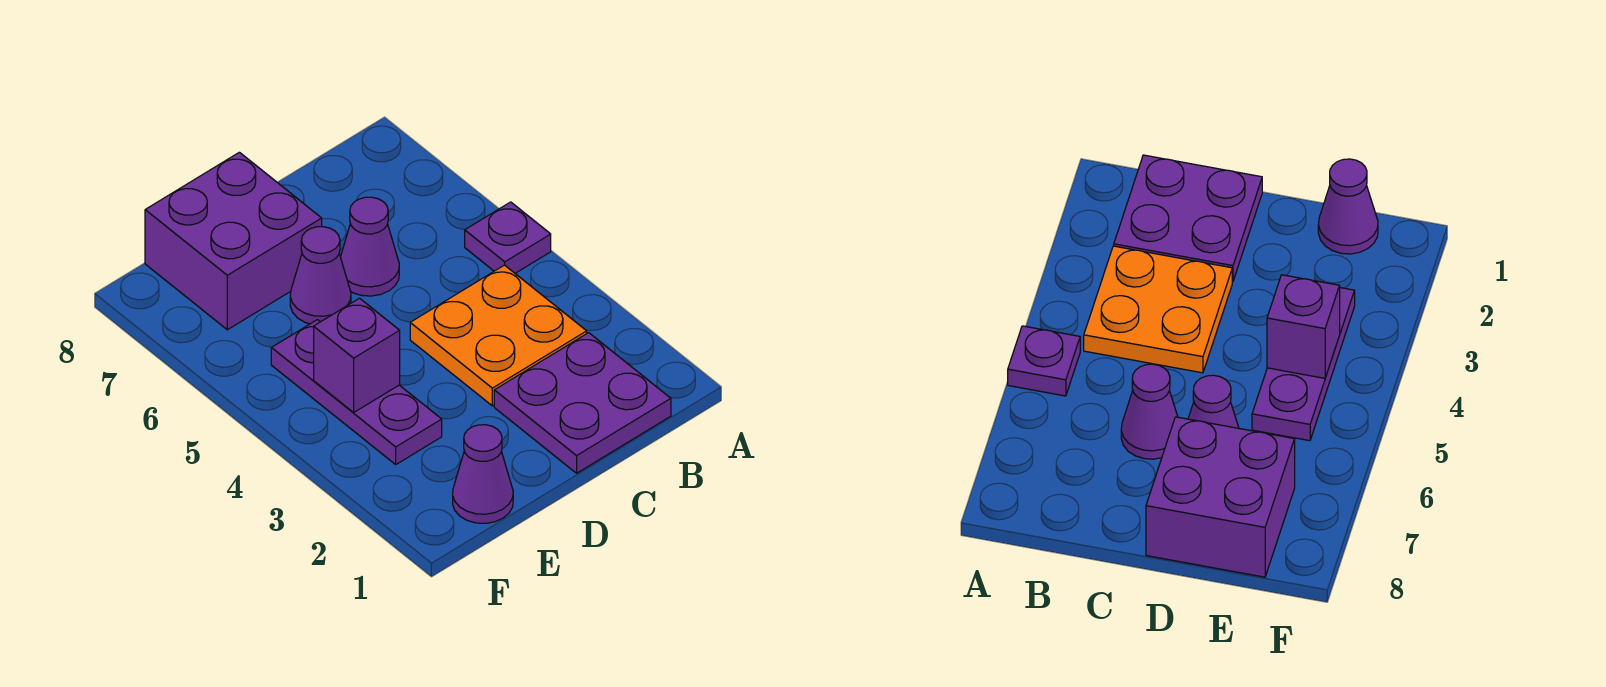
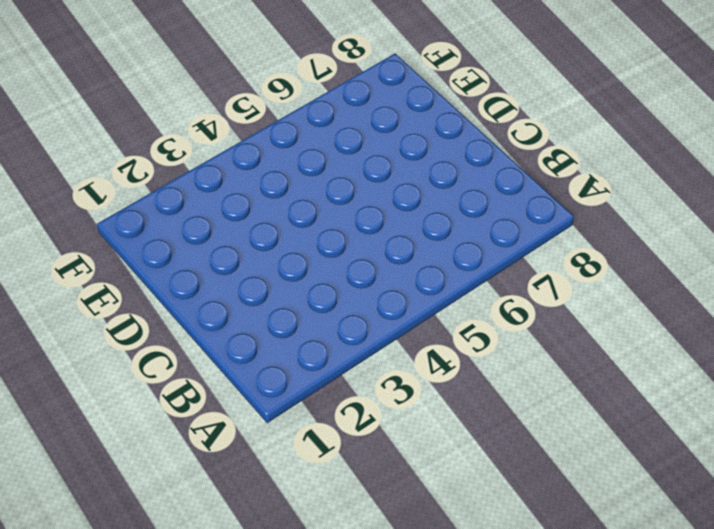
none -> purple plate A5 level 1
none -> purple plate B1:C2 level 1

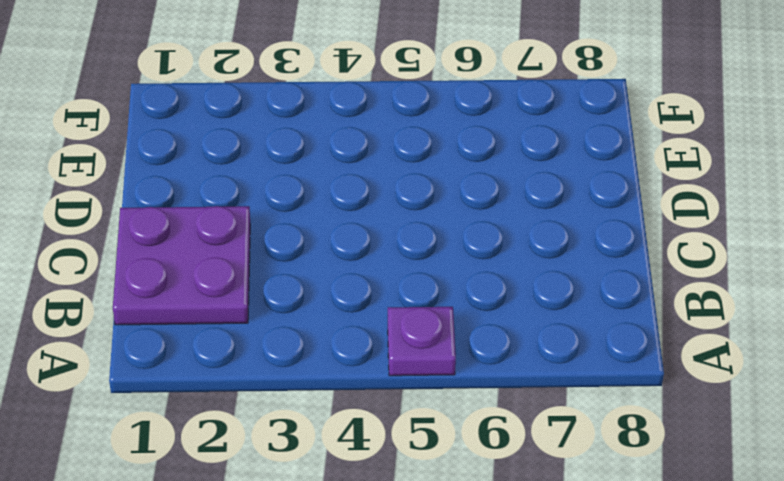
none -> orange plate B3:C4 level 1
none -> purple cone C6 level 1

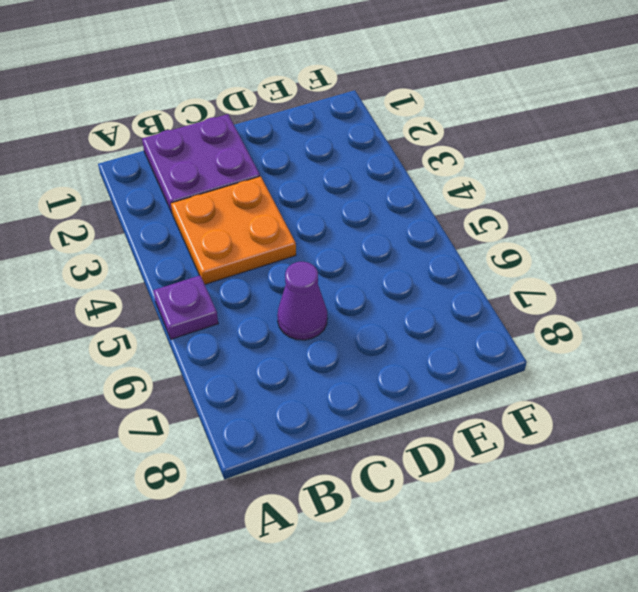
none -> purple cone D6 level 1
none -> purple brick D7:E8 level 1

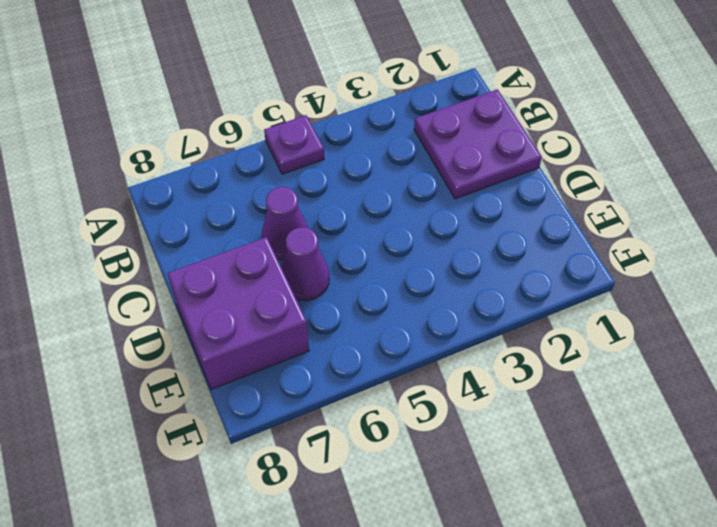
none -> orange plate B3:C4 level 1
none -> purple cone E1 level 1

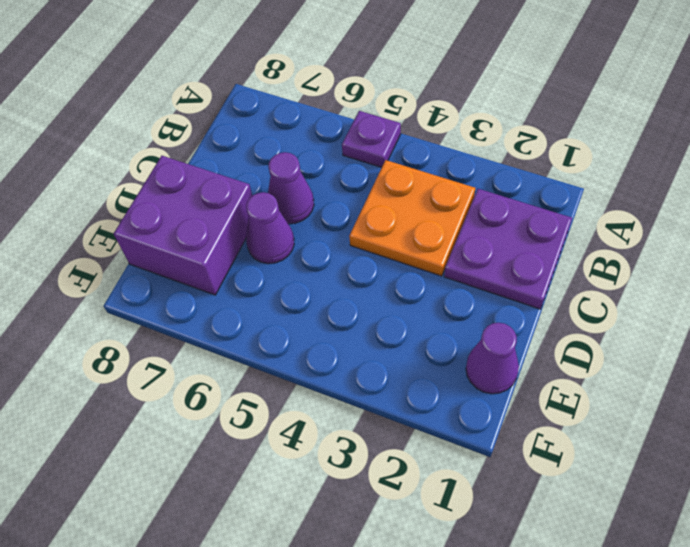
none -> purple plate E3:E5 level 1
none -> purple brick E4 level 2

